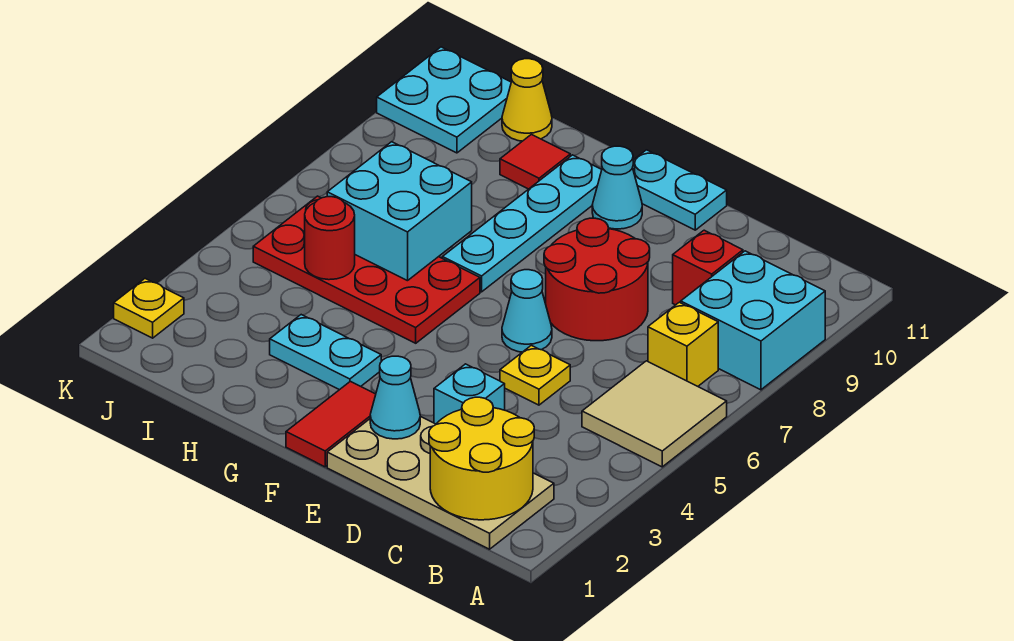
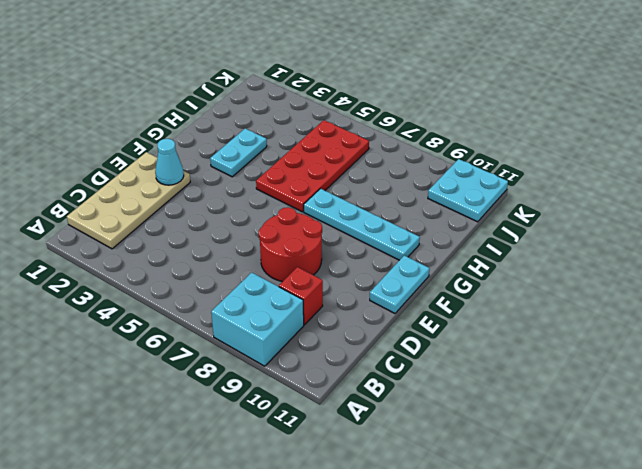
none -> tan tile A5:B6 level 1
none -> yellow brick B7 level 1
none -> cyan brick D3 level 1

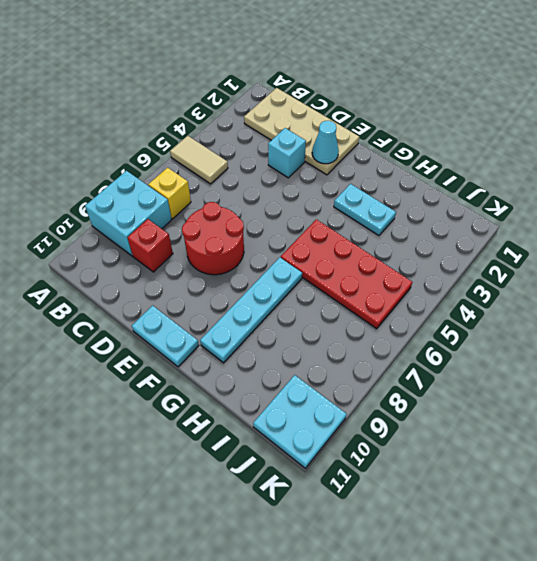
tan tile A5:B5 level 1 -> tan tile A5:B6 level 1
none -> yellow plate D5 level 1
none -> cyan cone E6 level 1
none -> red tile F1:F2 level 1

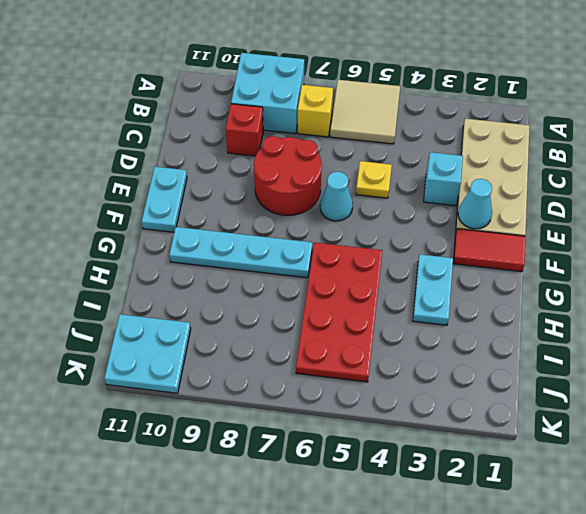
none -> cyan cone F10 level 1
none -> red tile H10 level 1
none -> yellow cone I11 level 1

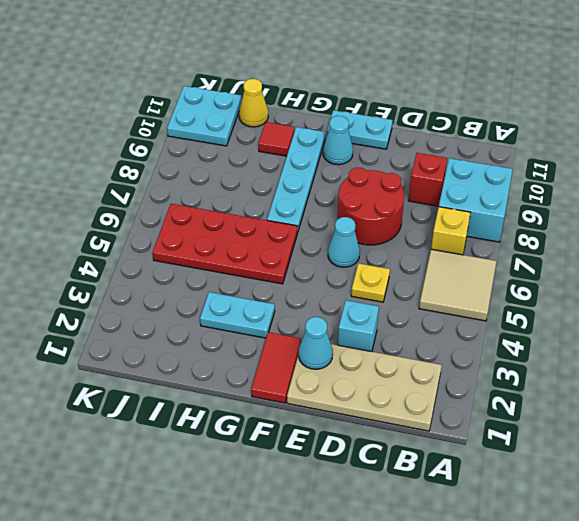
none -> yellow plate K2 level 1
none -> yellow round brick B1:C2 level 2
none -> cyan brick H6:I7 level 2

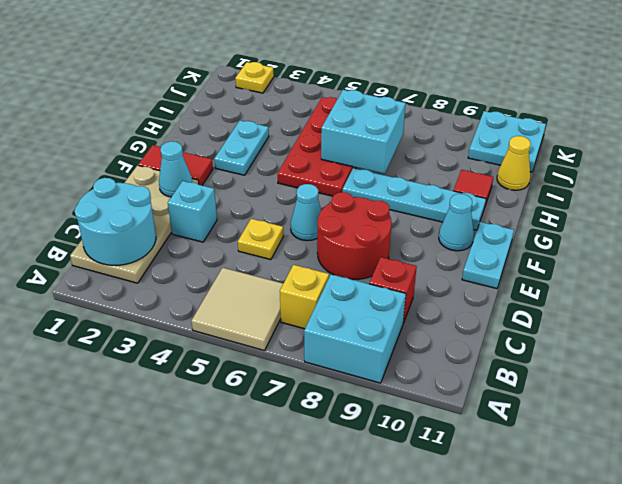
cyan round brick B1:C2 level 2 -> yellow round brick B1:C2 level 2
none -> red round brick I5 level 2

